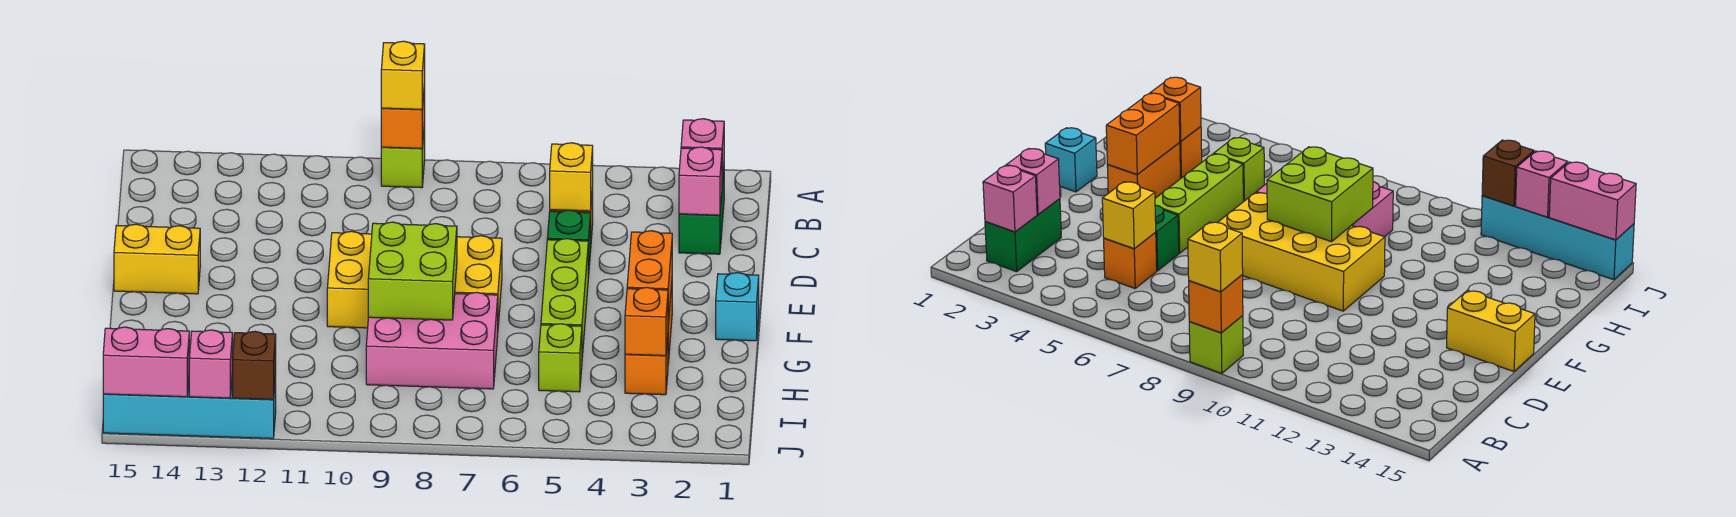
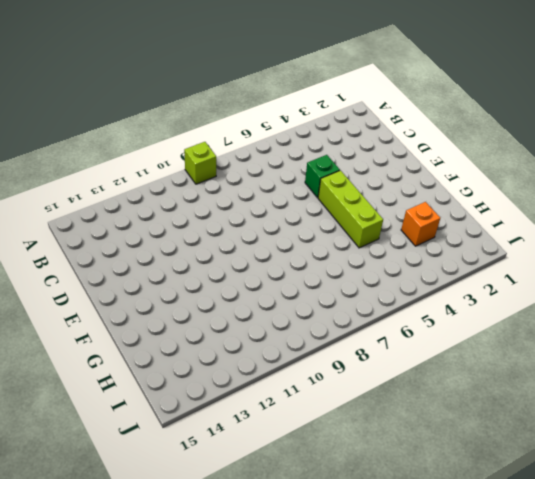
none -> green brick B2:C2 level 1
none -> orange brick C5 level 1
none -> yellow brick E7:F10 level 1

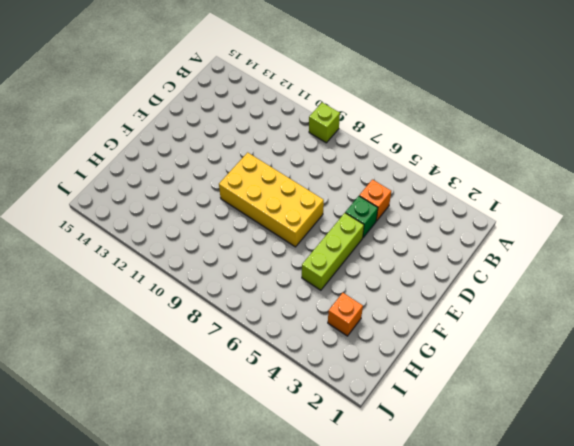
none -> green brick B2:C2 level 1
none -> yellow brick E14:E15 level 1
none -> cyan brick F1 level 1

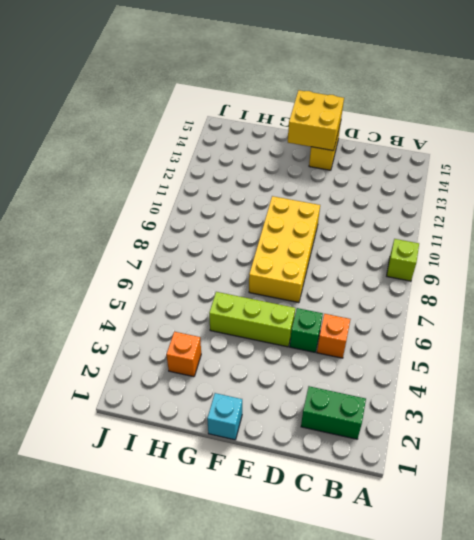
yellow brick E14:F15 level 2 -> none
none -> orange brick F3:G3 level 1
none -> pink brick G7:H9 level 1
none -> lime brick H5 level 1

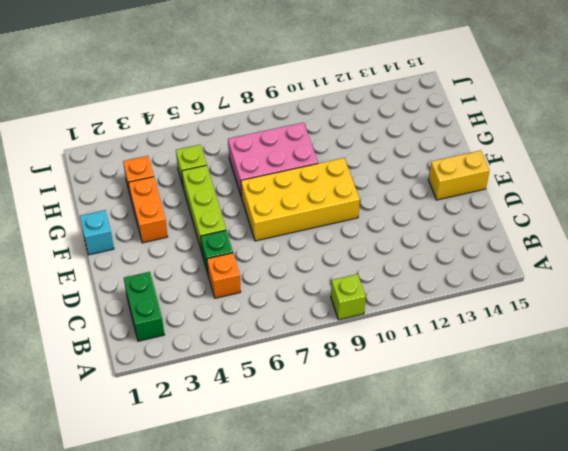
none -> cyan brick J12:J15 level 1
none -> orange brick A9 level 2
none -> pink brick B2 level 2

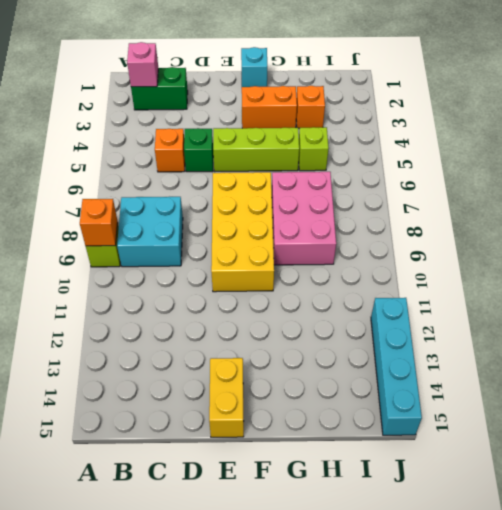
cyan brick B8:C9 level 1 -> none
none -> pink brick C2 level 2
none -> yellow brick C5 level 2
none -> orange brick F3:G3 level 2

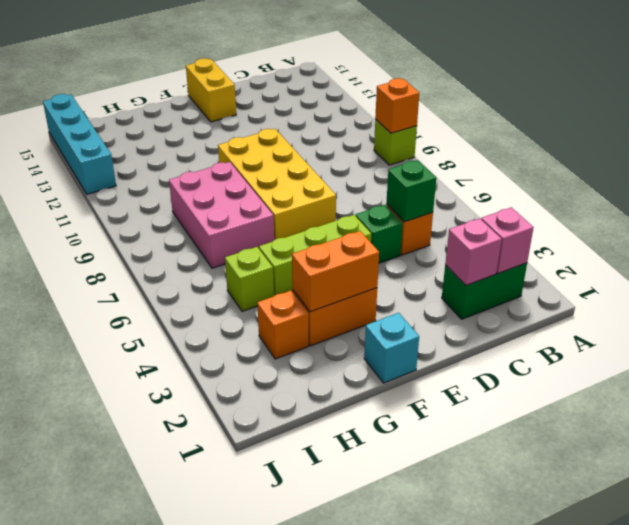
green brick C5 level 2 -> yellow brick C5 level 2
none -> lime brick F8:G9 level 2
none -> orange brick H3 level 2
none -> brown brick J12 level 2

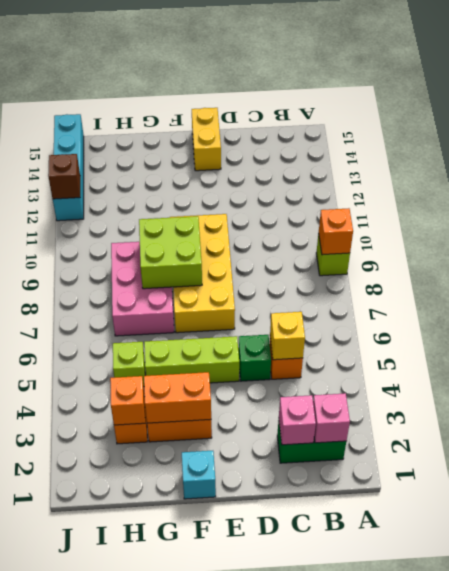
none -> pink brick J13 level 2
none -> pink brick J14:J15 level 2
none -> yellow brick A9 level 3

